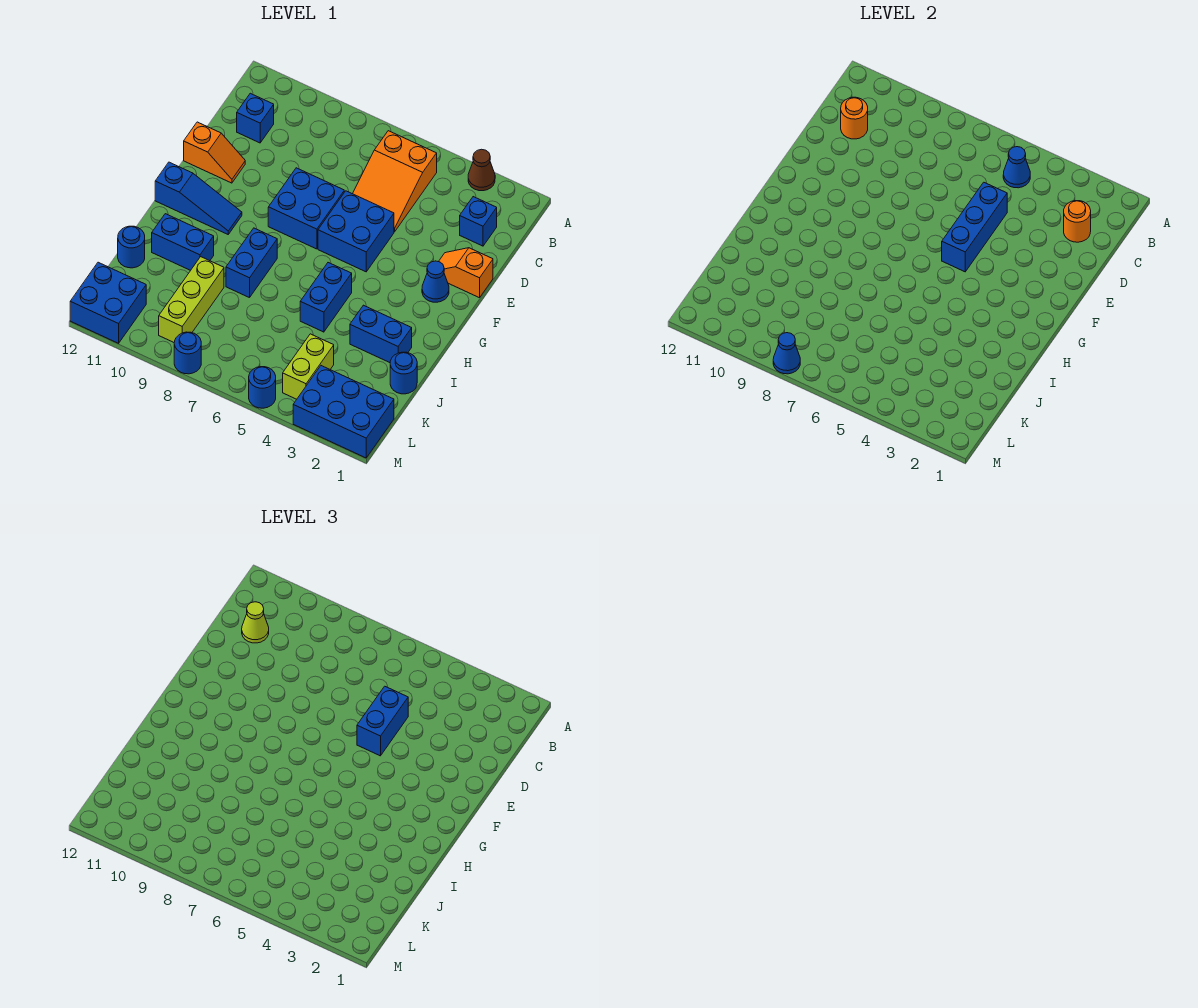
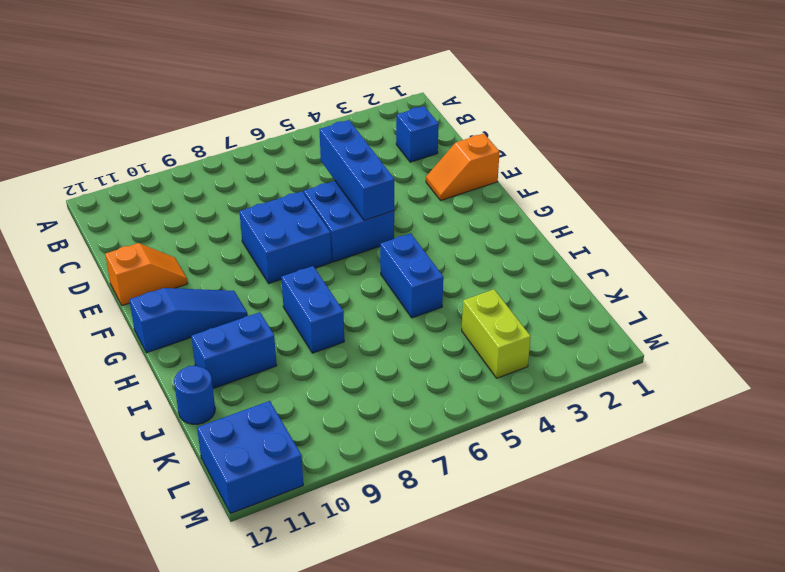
none -> brown cone A3 level 1
none -> orange slope B5:D6 level 1 top B
none -> blue brick C11 level 1

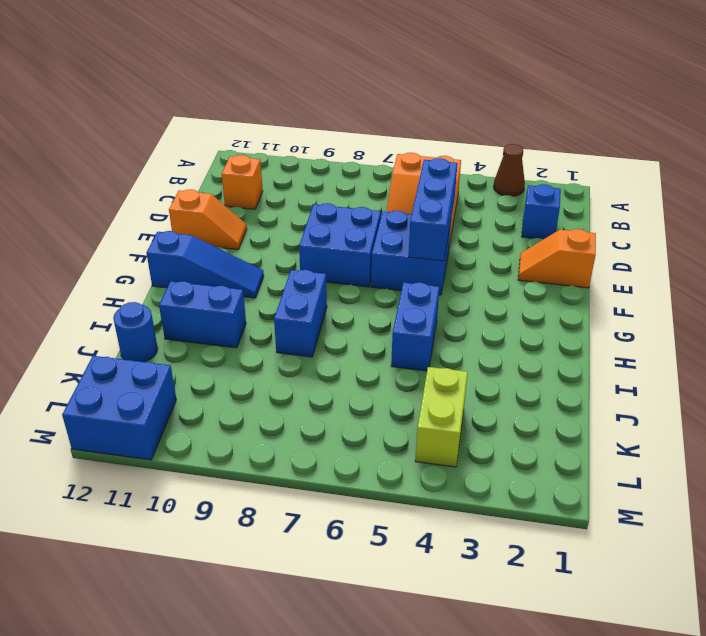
orange brick C11 level 1 -> blue brick C11 level 1
none -> blue cone F2 level 1
none -> blue brick I2:I3 level 1
none -> blue round brick J1 level 1

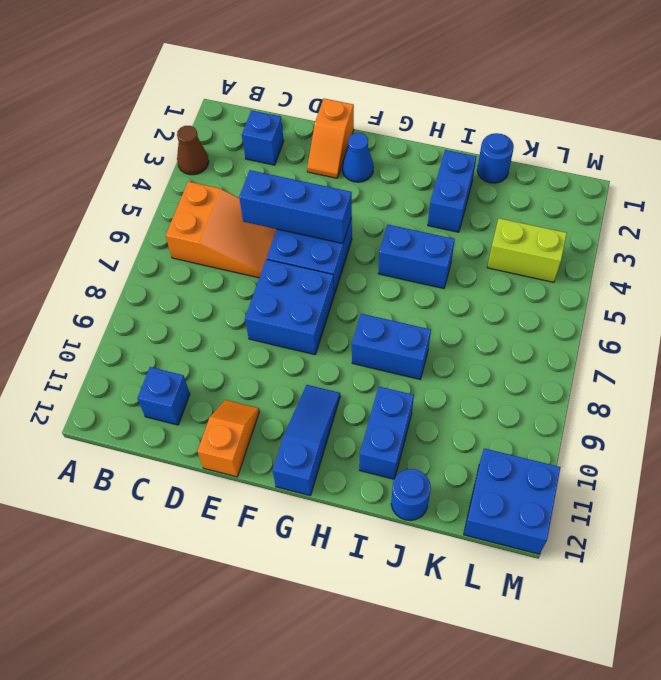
none -> lime brick J9:L9 level 1
none -> blue brick L1:M3 level 1
none -> blue round brick M5 level 1

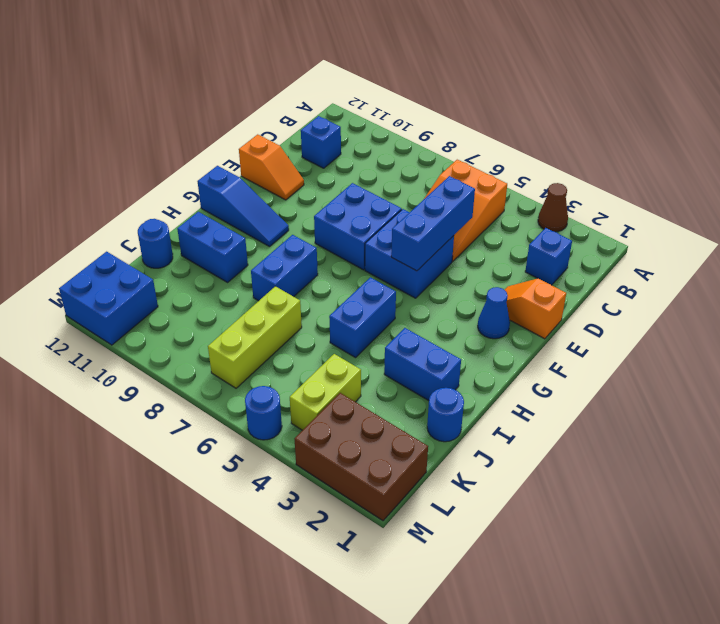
lime brick J7:L7 level 1 -> lime brick J9:L9 level 1
brown brick L1:M3 level 1 -> blue brick L1:M3 level 1
none -> blue round brick M8 level 1
none -> blue cone B5 level 2
none -> orange round brick C2 level 2

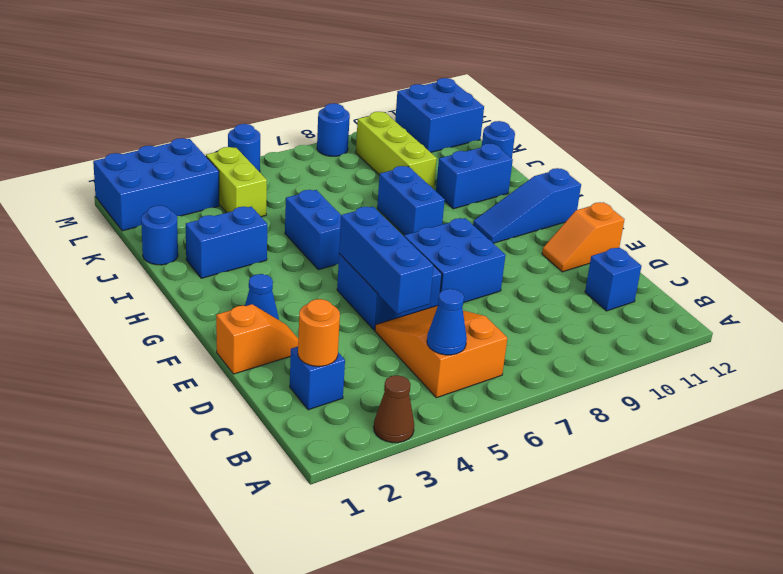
none -> orange round brick C11 level 2
none -> blue cone M8 level 2
none -> lime cone C11 level 3

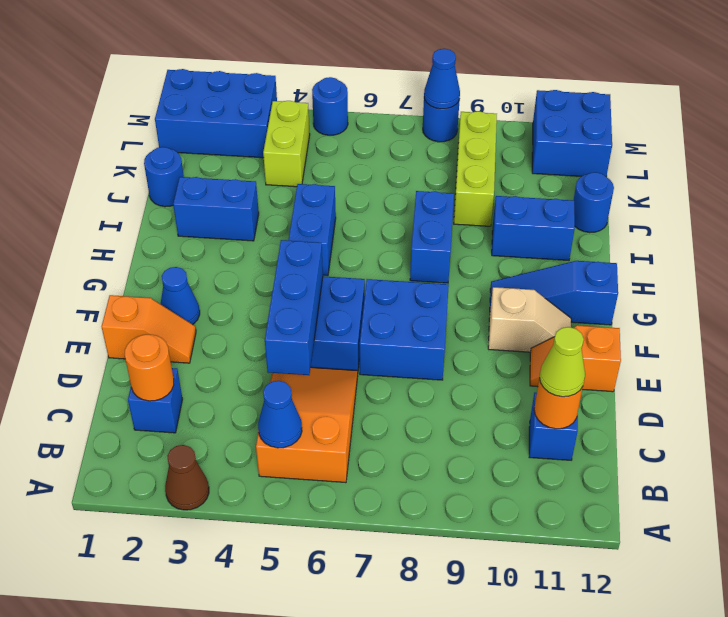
tan slope F10:F11 level 1 top 10 -> none
none -> blue brick D5:E5 level 3

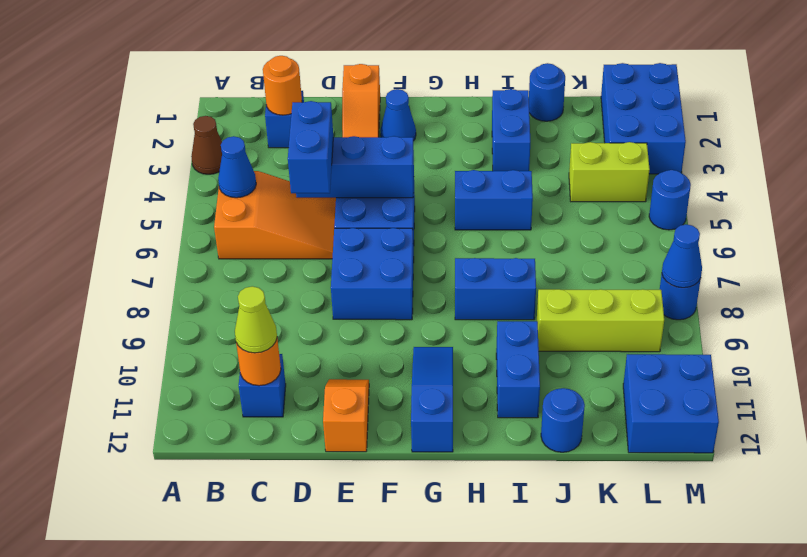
blue brick D5:D6 level 3 -> blue brick D5:E5 level 3

